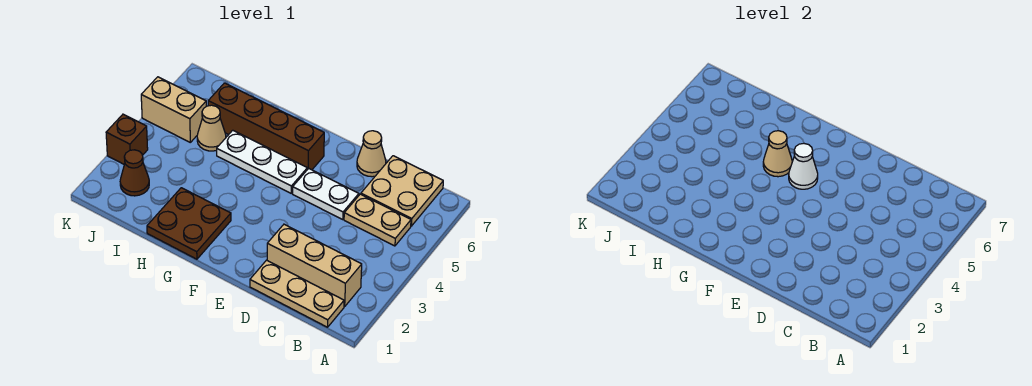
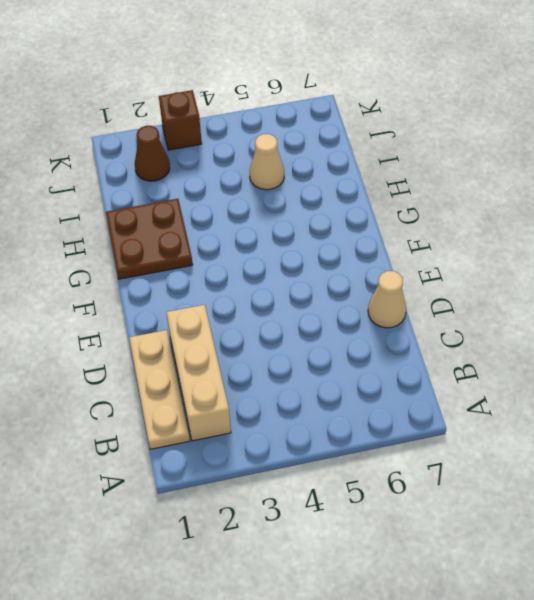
none -> tan plate B5:C5 level 1
none -> tan plate B6:C7 level 1
none -> white plate D5:E5 level 1

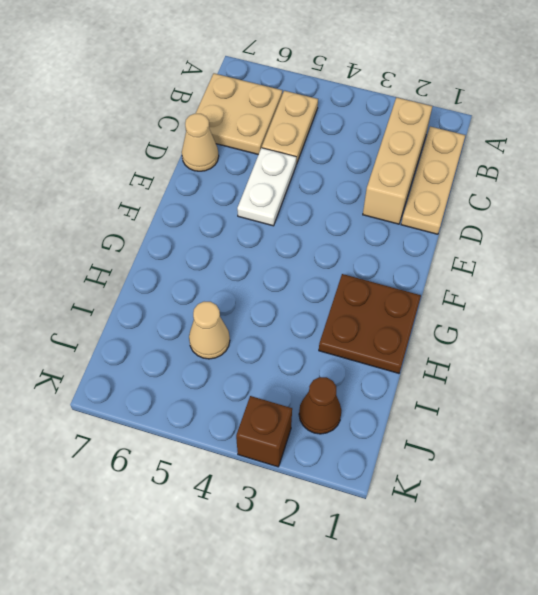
none -> white plate F5:H5 level 1
none -> brown brick F6:I6 level 1
none -> tan brick J5:K5 level 1

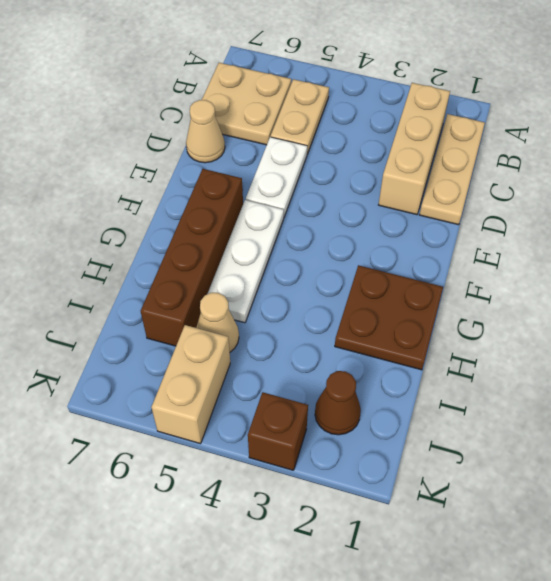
none -> white cone F5 level 2
none -> tan cone G5 level 2

